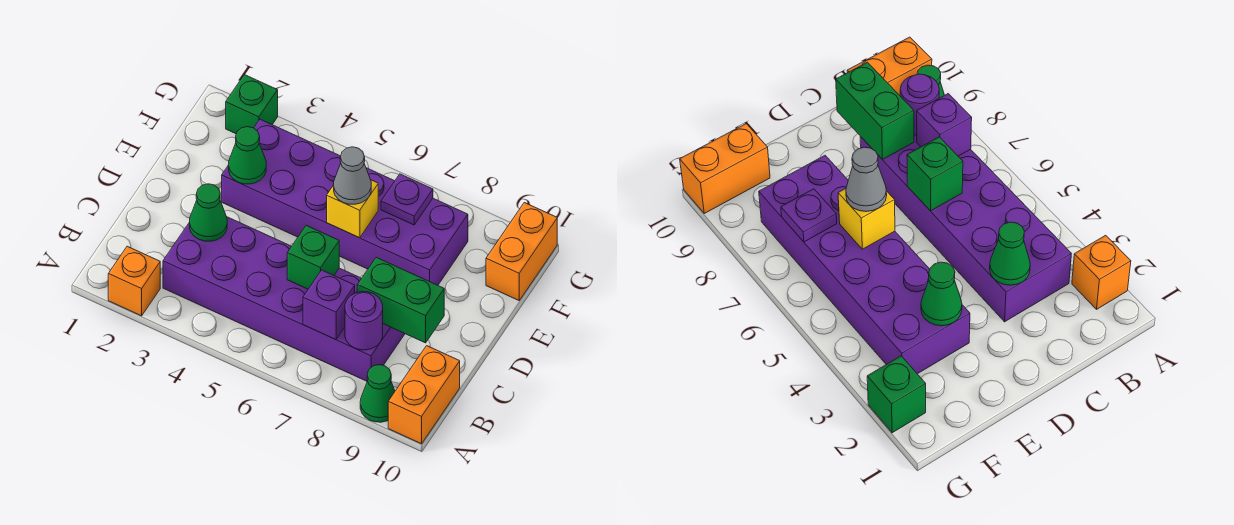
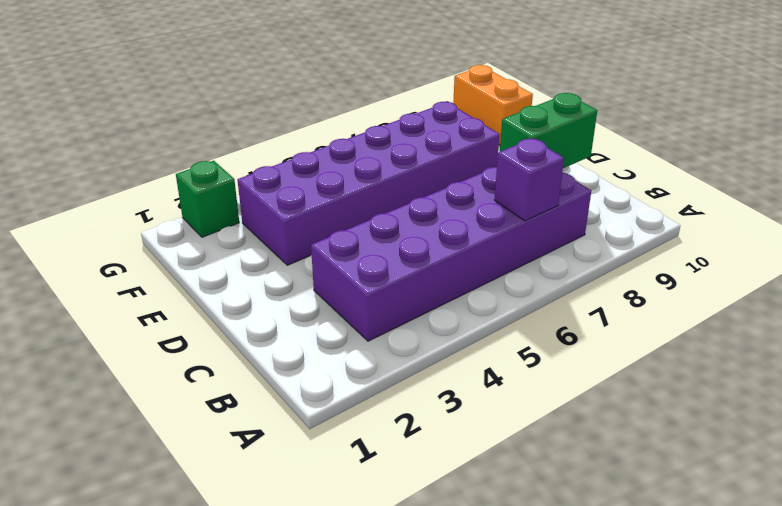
none -> orange brick A2 level 1
none -> green cone A9 level 1
none -> orange brick A10:B10 level 1

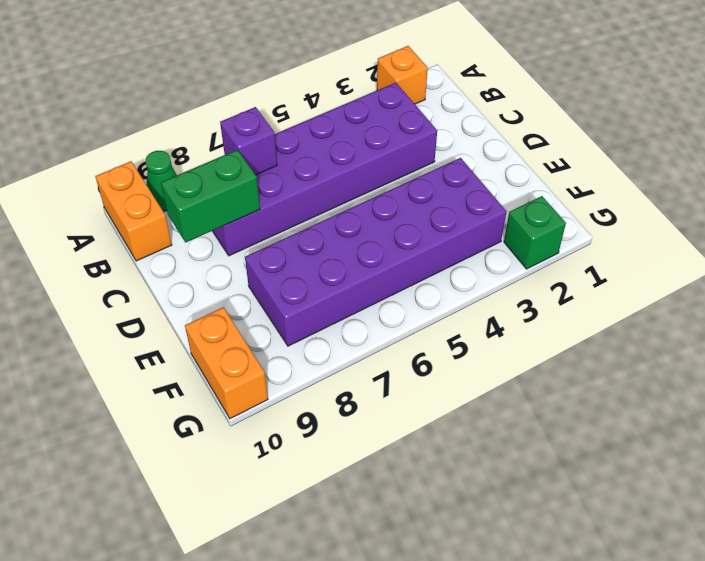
none -> purple round brick B8 level 2
none -> green cone C3 level 2
none -> green brick C6 level 2

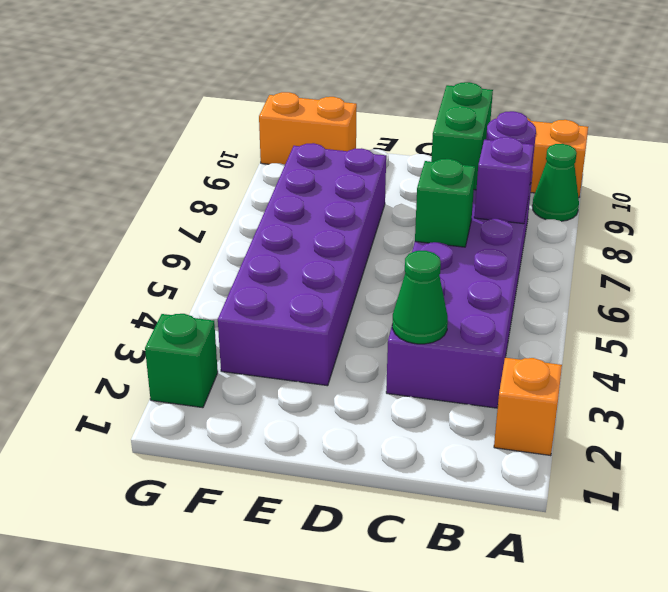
none -> green cone E3 level 2
none -> yellow brick E6 level 2
none -> purple plate F7 level 2

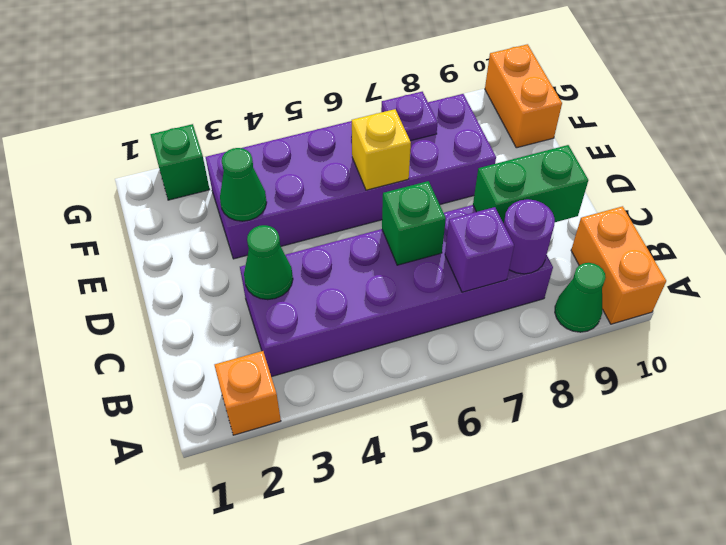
none -> grey cone E6 level 3

